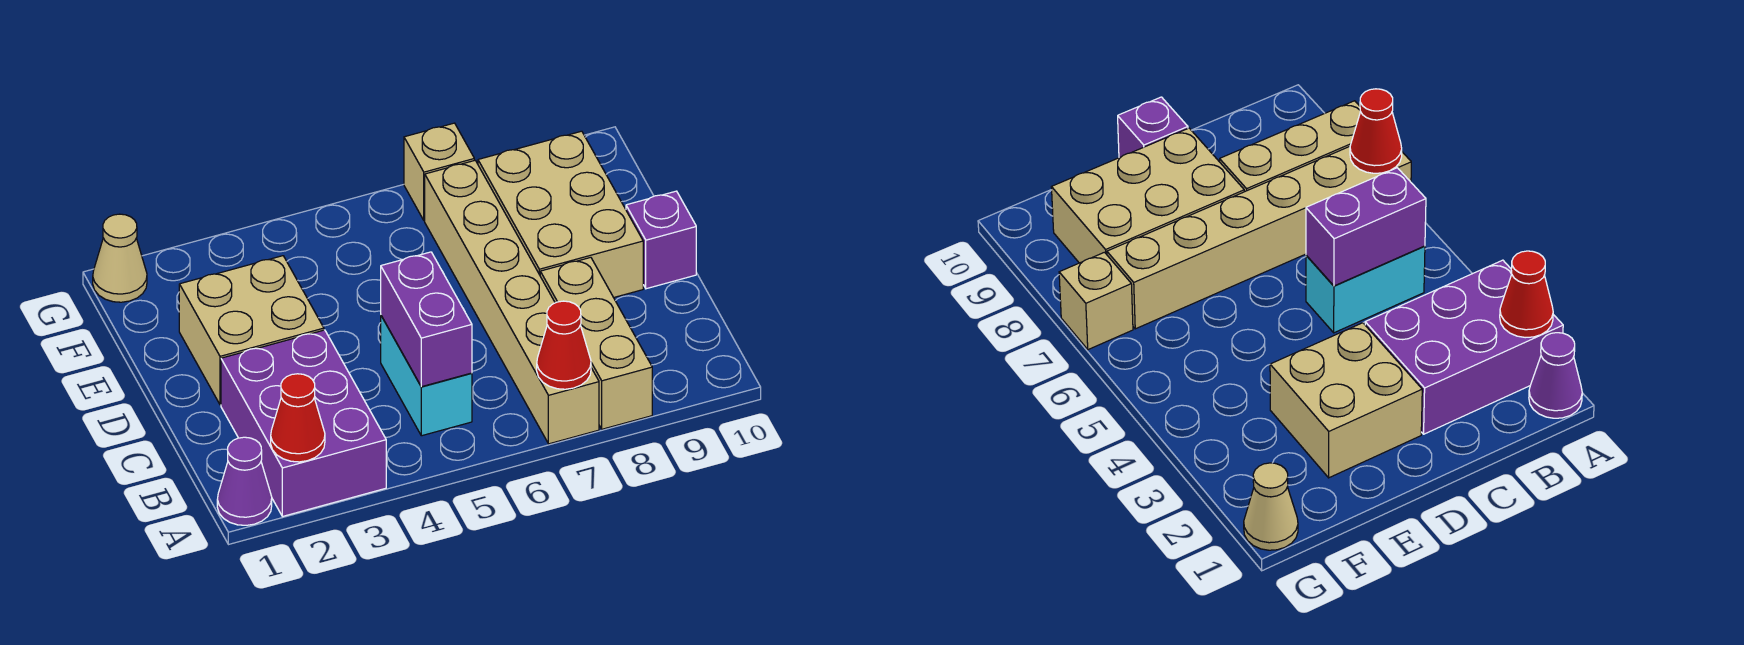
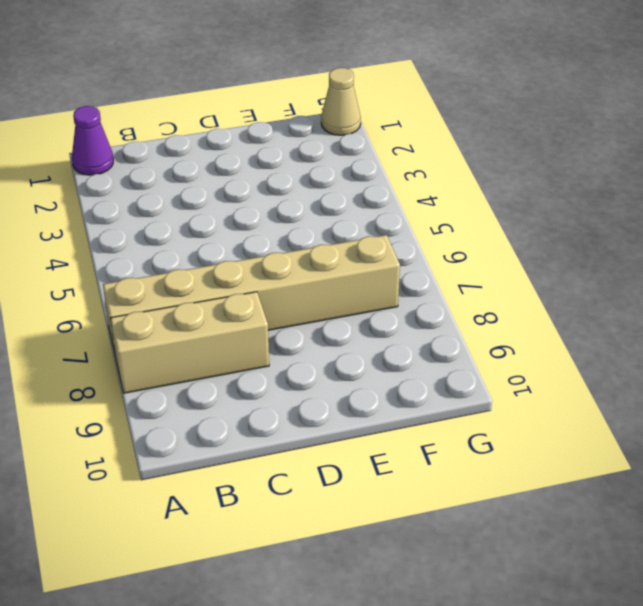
none -> purple brick A2:C3 level 1
none -> cyan brick B5:C5 level 1
none -> tan brick D2:E3 level 1

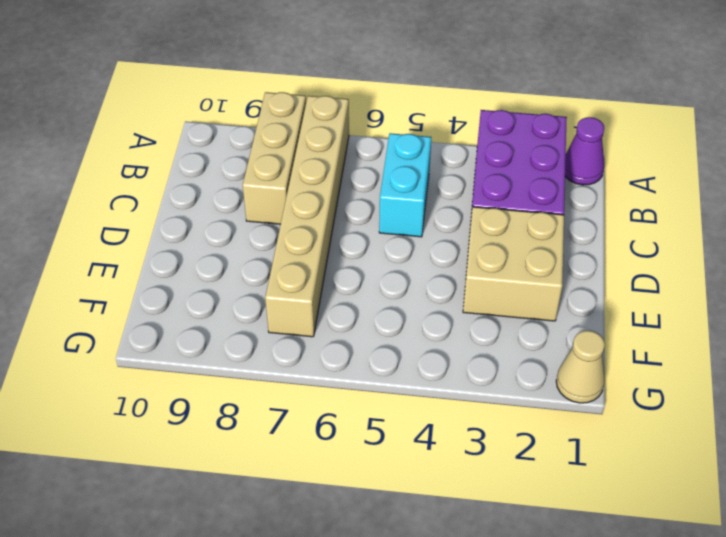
none -> tan brick D8:F9 level 1
none -> purple brick D10 level 1
none -> tan brick G7 level 1

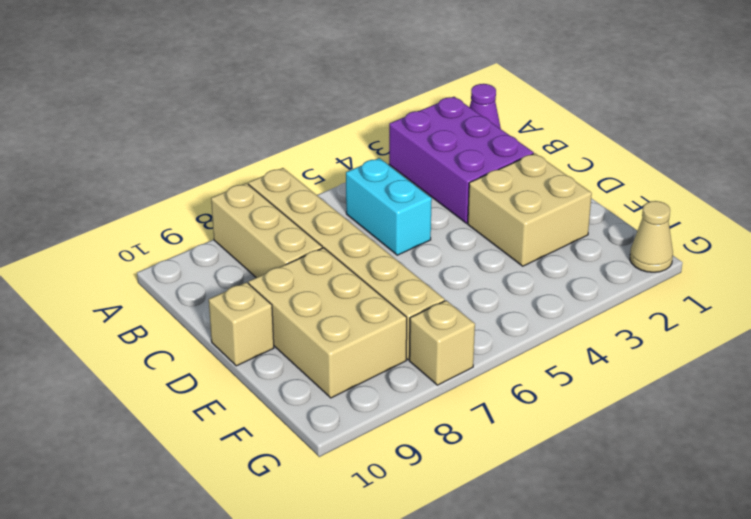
tan brick D10 level 1 -> purple brick D10 level 1
none -> red cone A2 level 2
none -> red cone A7 level 2
none -> purple brick B5:C5 level 2

